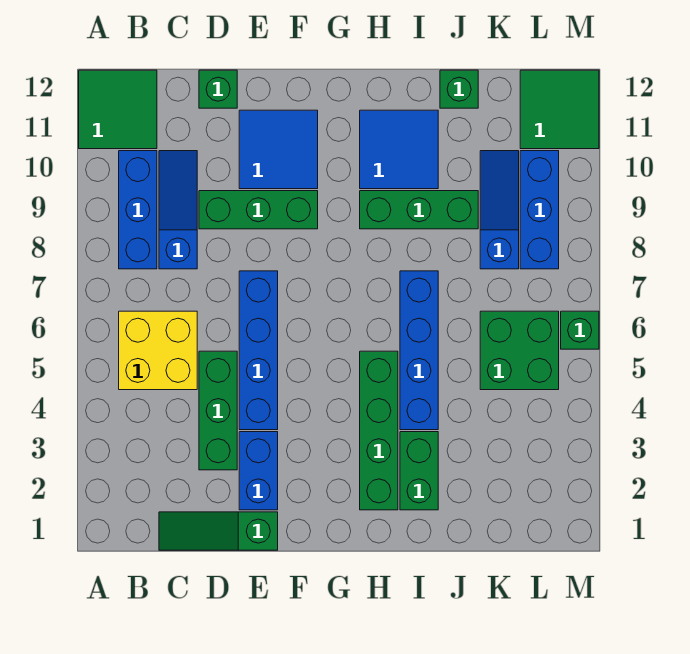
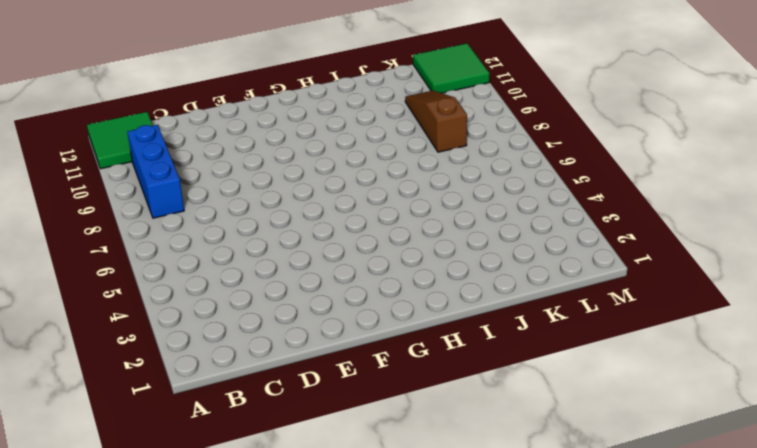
brown slope K8:K10 level 1 top 8 -> blue slope K8:K10 level 1 top 8
none -> yellow brick B5:C6 level 1
none -> green slope C1:E1 level 1 top E
none -> blue slope C8:C10 level 1 top 8

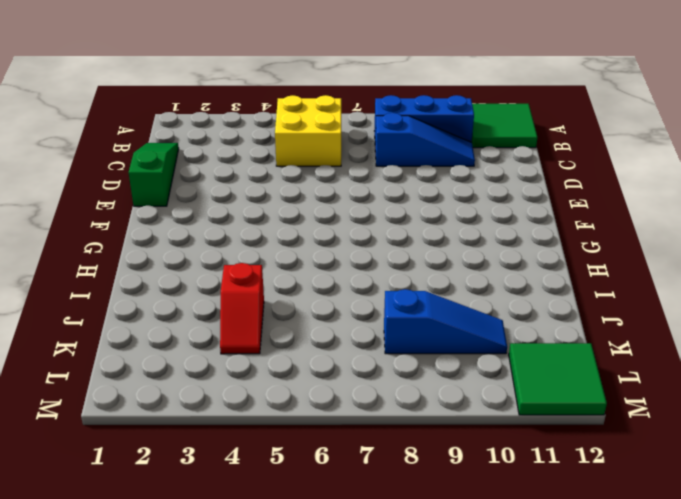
red slope J4:K4 level 1 top J -> none
none -> green brick D3:D5 level 1
none -> green brick D9:F9 level 1
none -> green brick D12 level 1

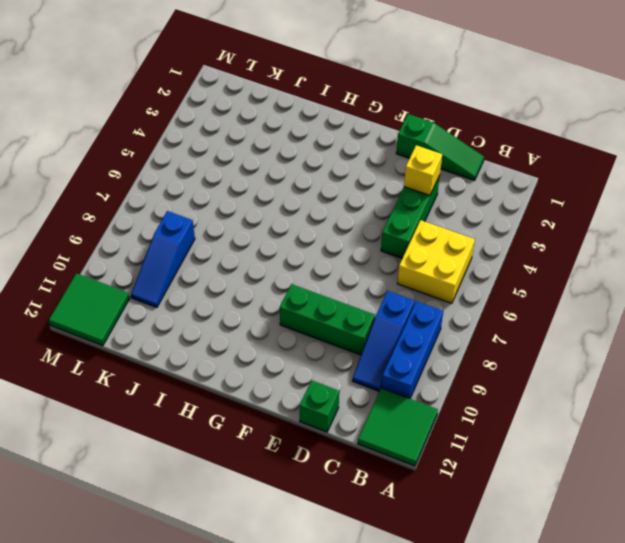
yellow brick D3 level 2 -> none
none -> blue brick E2:E3 level 1
none -> blue brick E4:E7 level 1
none -> blue tile E10:F11 level 1

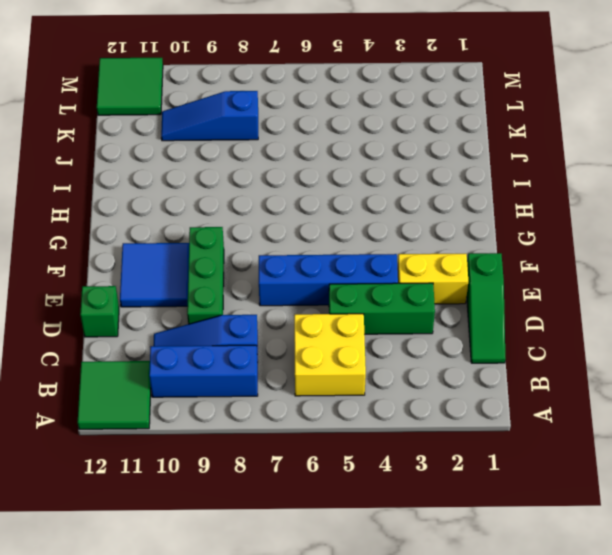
yellow brick E2:E3 level 1 -> blue brick E2:E3 level 1
none -> green brick H2:H5 level 1
none -> green brick H9:J9 level 1
none -> blue tile H10:I11 level 1

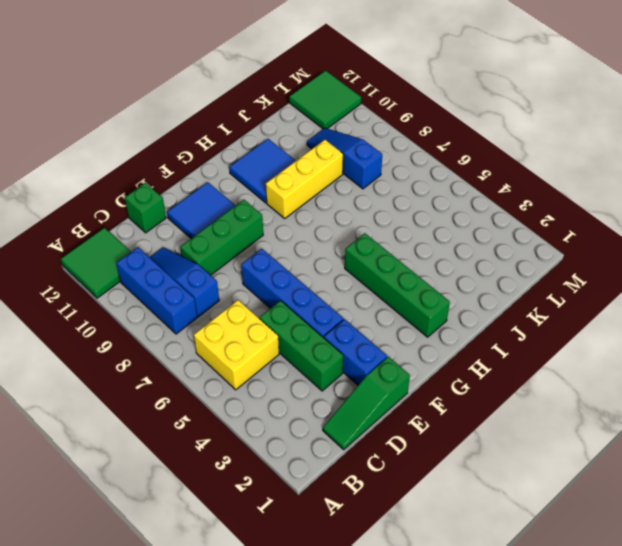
yellow brick H9:J9 level 1 -> green brick H9:J9 level 1
none -> green brick I2:I3 level 1
none -> blue brick I4:I7 level 1
none -> green brick J12 level 1

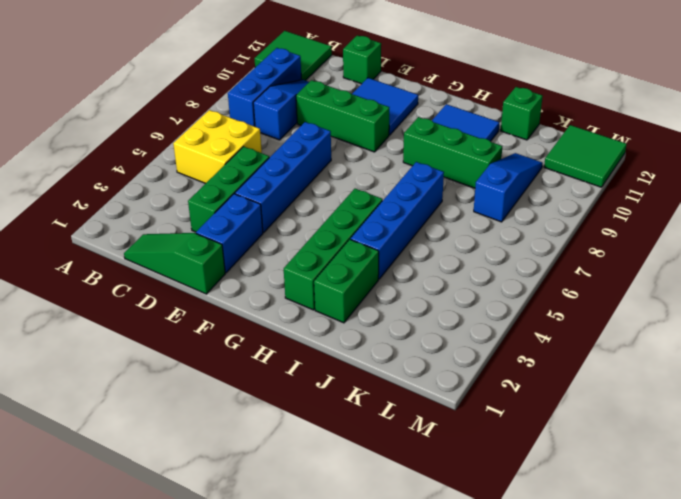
none -> green brick K5:L6 level 1
none -> blue brick L8:L10 level 1
none -> green brick M6 level 1

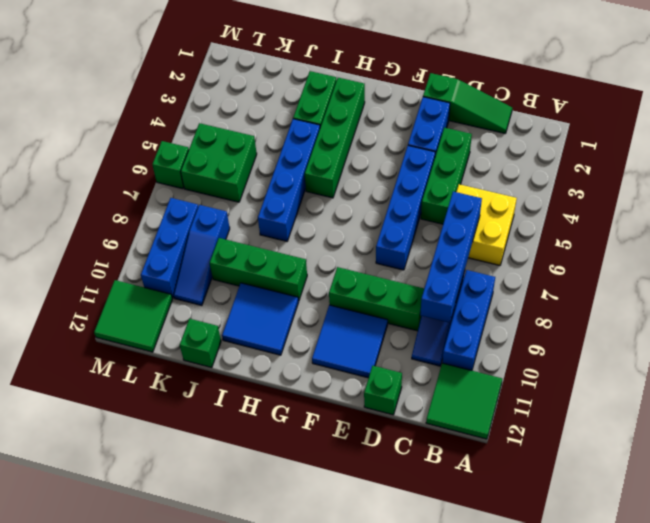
blue brick C6:C9 level 2 -> none

